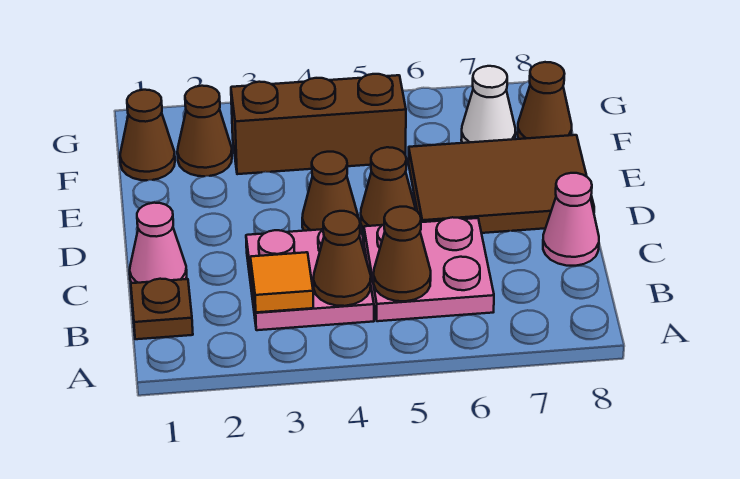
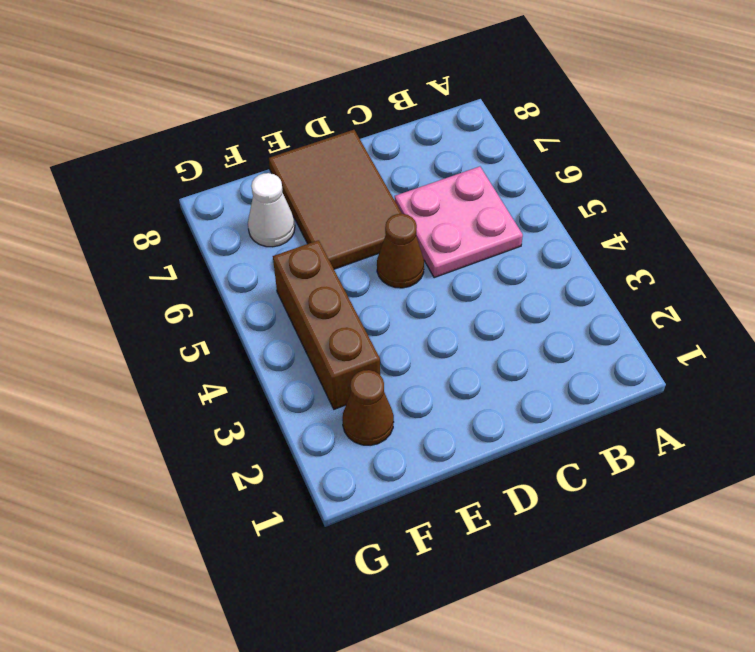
none -> brown plate B1 level 1
none -> pink plate B3:C4 level 1
none -> pink cone C1 level 1

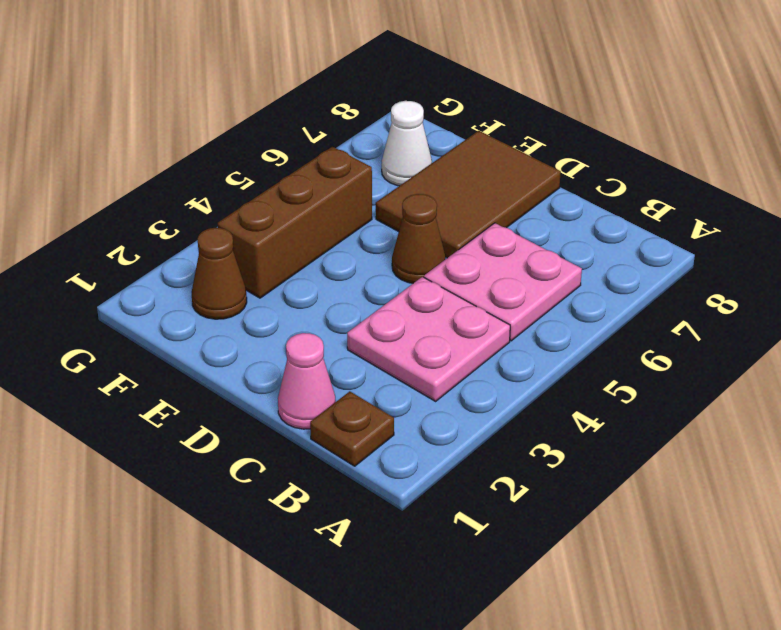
none -> pink cone C8 level 1
none -> brown cone D4 level 1
none -> brown cone F1 level 1

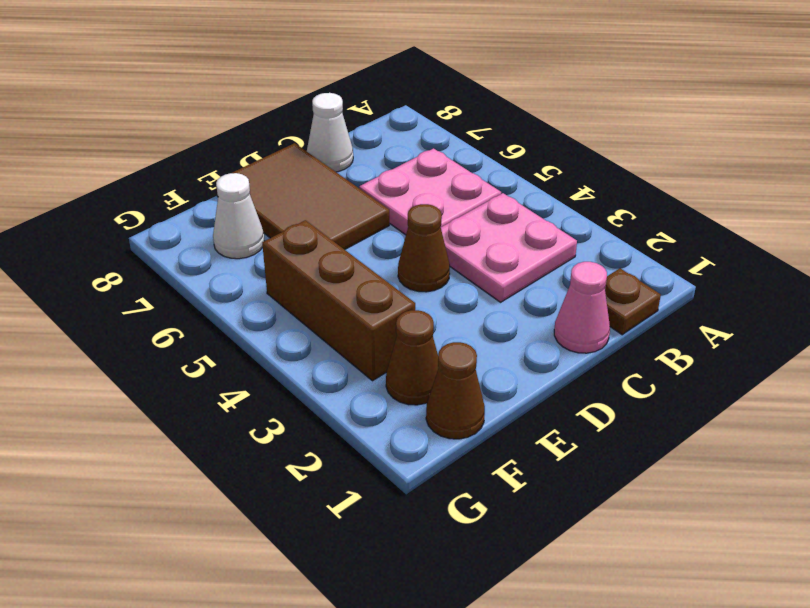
white cone C8 level 1 -> pink cone C8 level 1
none -> brown cone D5 level 1
none -> brown cone F8 level 1
none -> orange tile B3 level 2

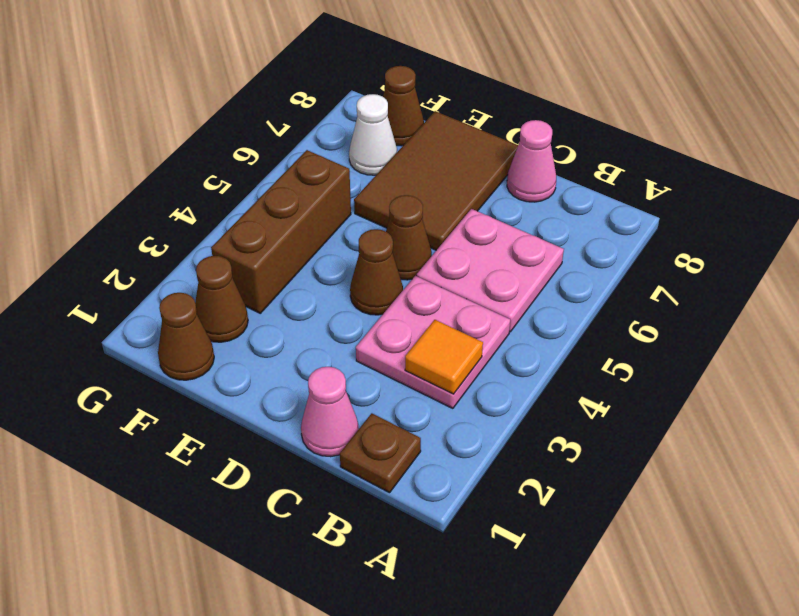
none -> brown cone B4 level 2
none -> brown cone B5 level 2

